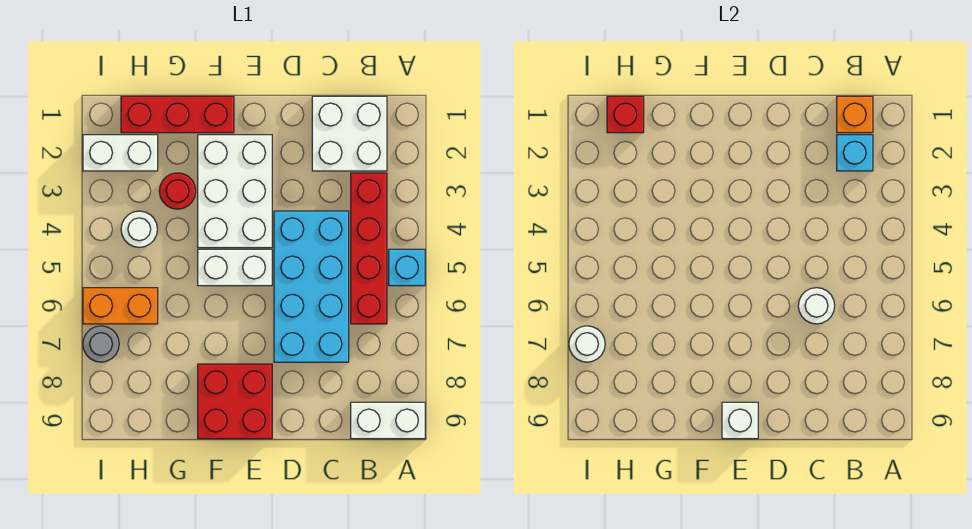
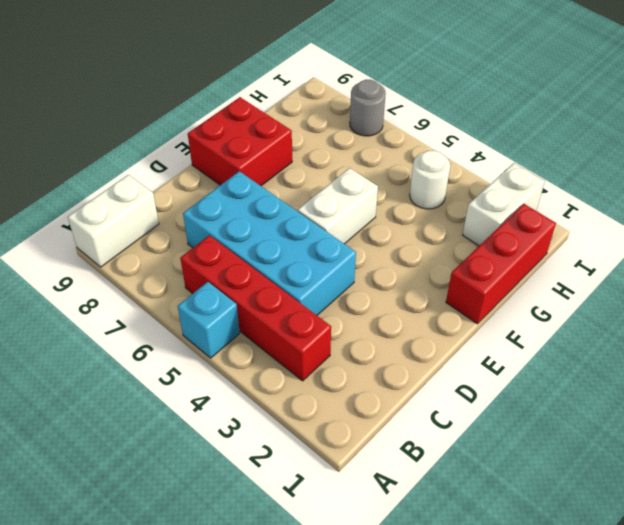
none -> white brick B1:C2 level 1
none -> white brick E2:F4 level 1
none -> red round brick G3 level 1

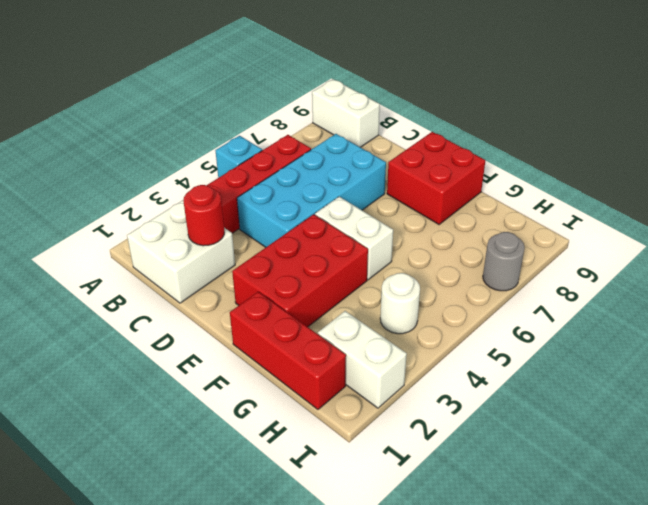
red round brick C2 level 2 -> red round brick G3 level 1
red brick E2:F4 level 1 -> white brick E2:F4 level 1
none -> orange brick H6:I6 level 1
none -> orange brick B1 level 2
none -> cyan brick B2 level 2

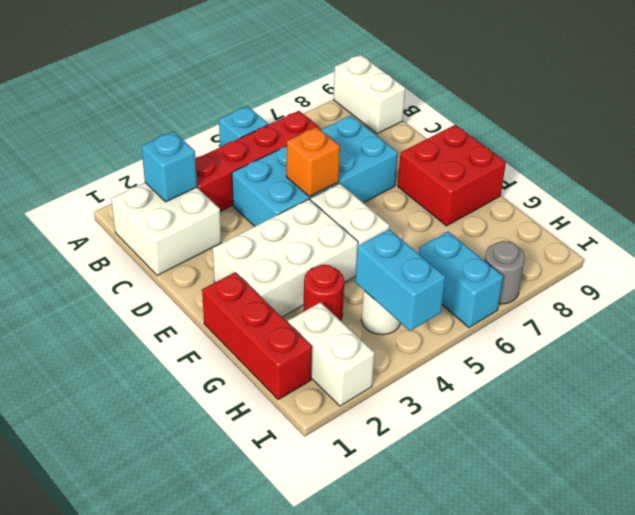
orange brick D5 level 2 -> orange brick B1 level 2
cyan brick H4:I4 level 2 -> none
cyan brick H6:I6 level 1 -> orange brick H6:I6 level 1
none -> white round brick C6 level 2
none -> white brick E9 level 2
none -> red brick H1 level 2

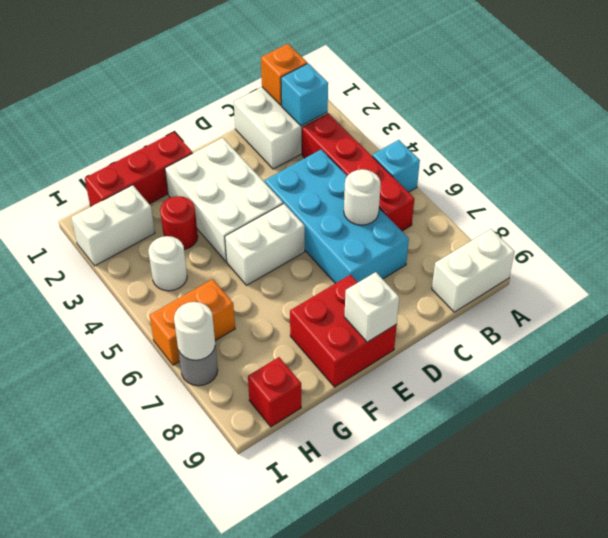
red brick H9 level 1 -> red brick H1 level 2

